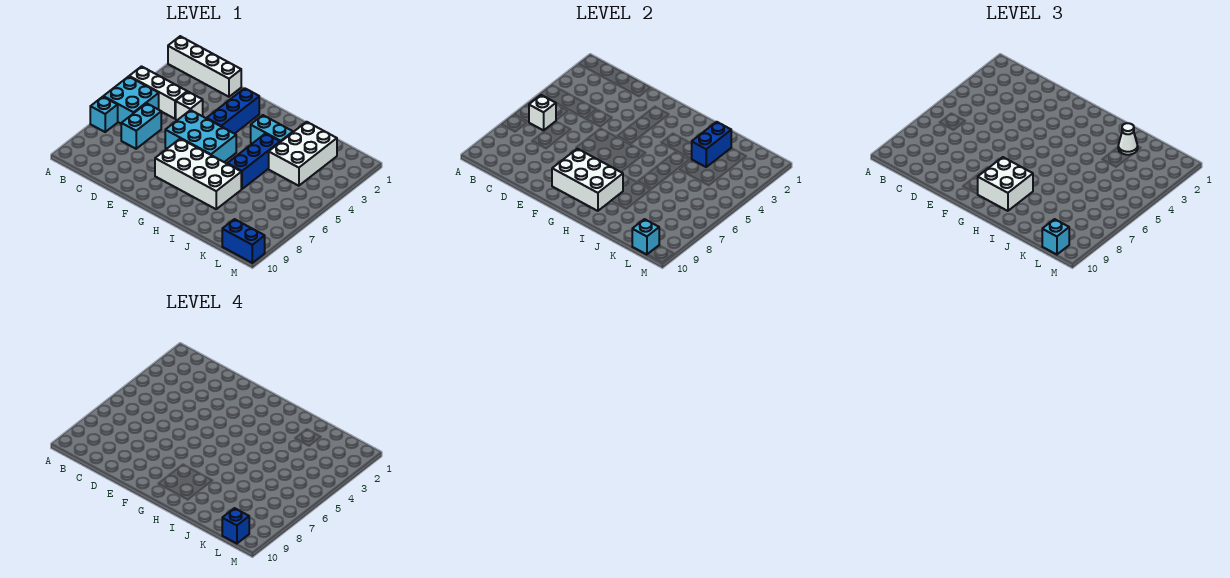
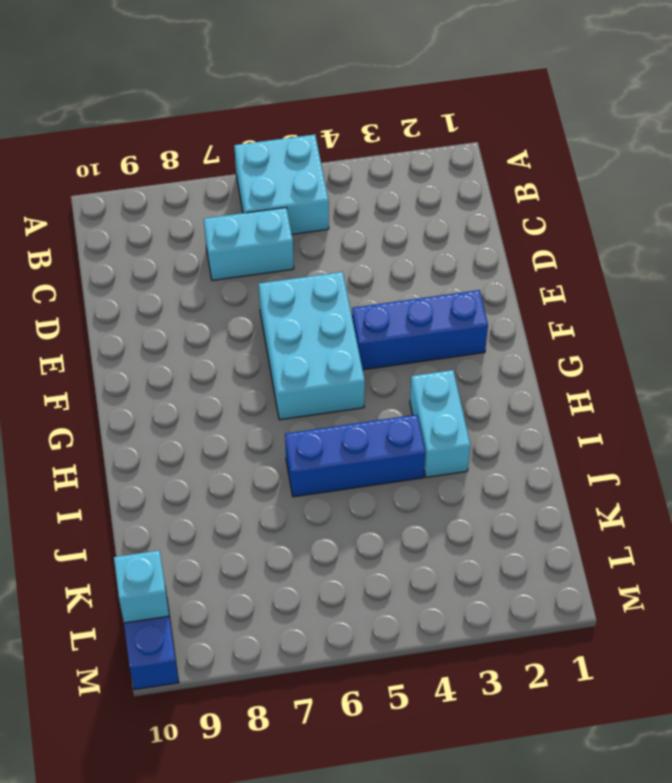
none -> white brick A1:D1 level 1
none -> white brick A4:C4 level 1
none -> cyan brick A7 level 1

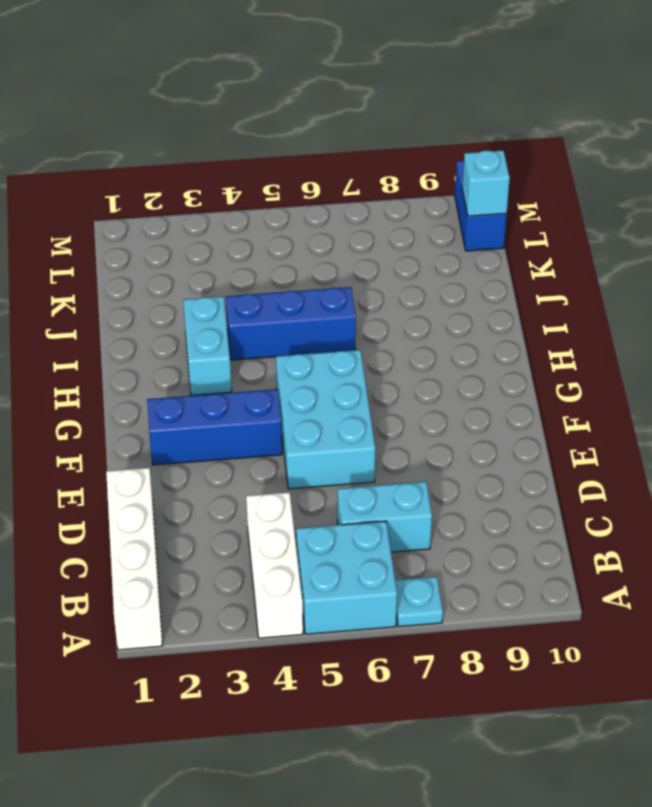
cyan plate A7 level 1 -> cyan brick A7 level 1
none -> white brick D4 level 1
none -> white brick F7:I8 level 1
none -> white brick J2:K4 level 1

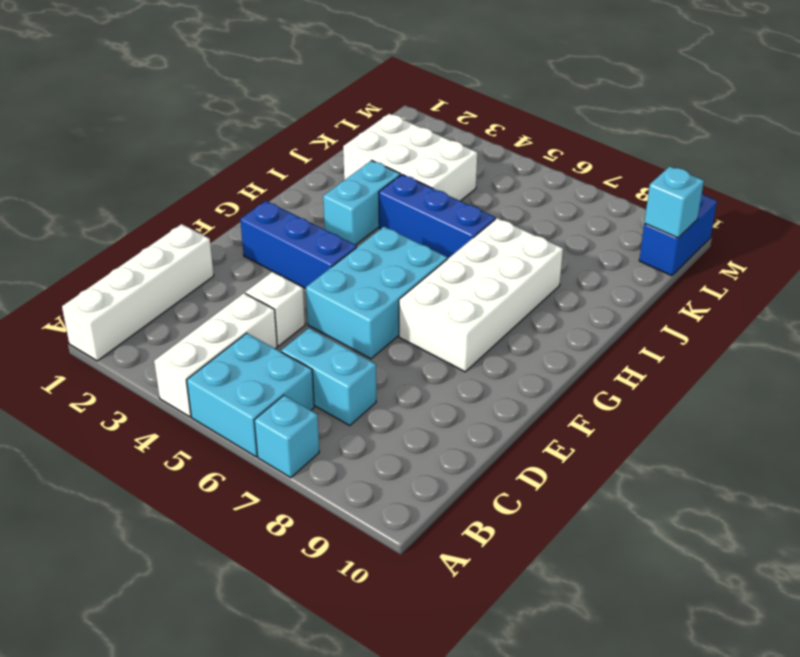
none -> white brick B6 level 2
none -> white brick F8:H9 level 2
none -> blue brick J2:J3 level 2

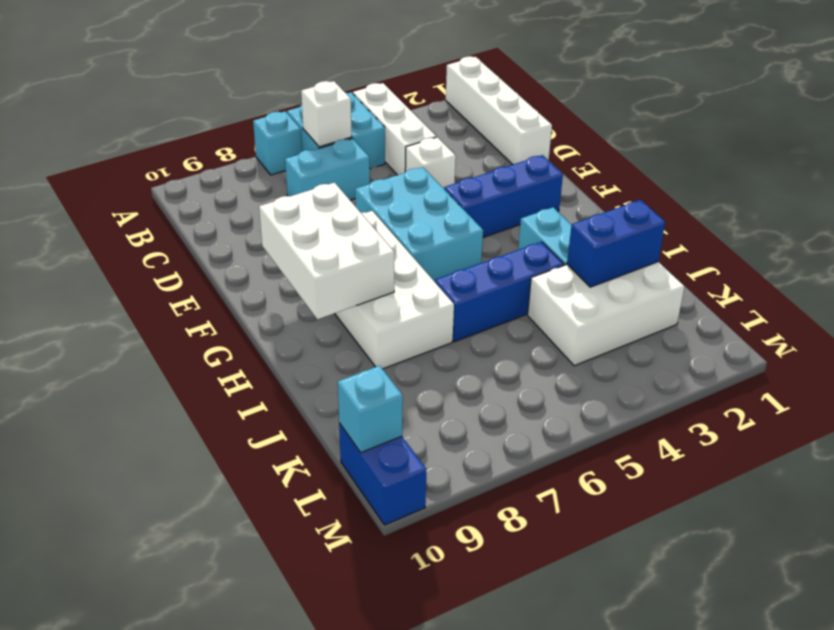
none -> white brick G8:H9 level 3
none -> white cone J2 level 3
none -> cyan brick L10 level 3

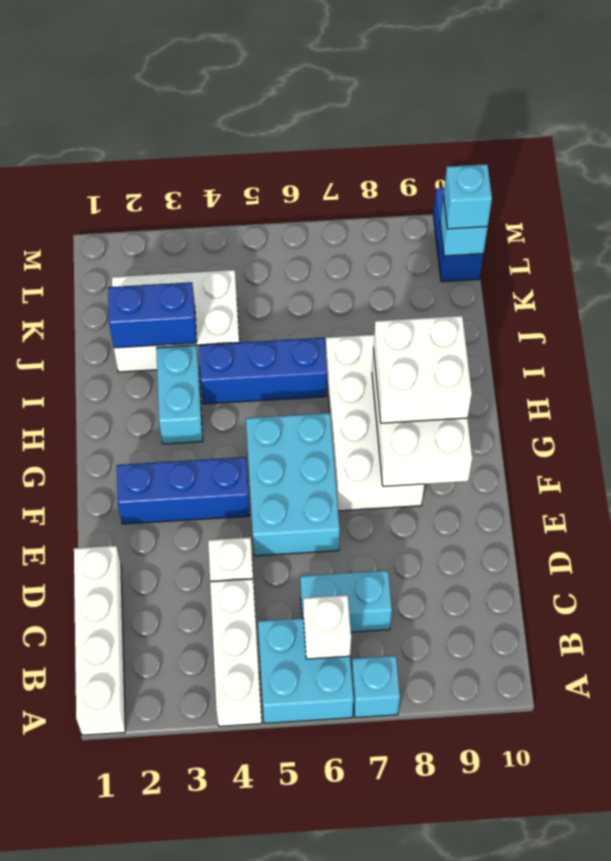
none -> white cone J2 level 3
none -> blue brick L10 level 4

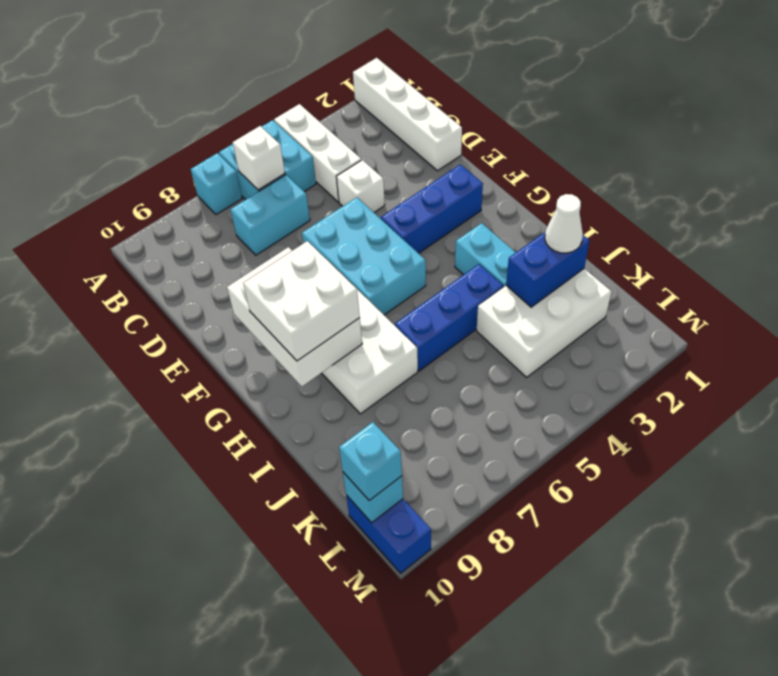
none -> blue brick L10 level 4

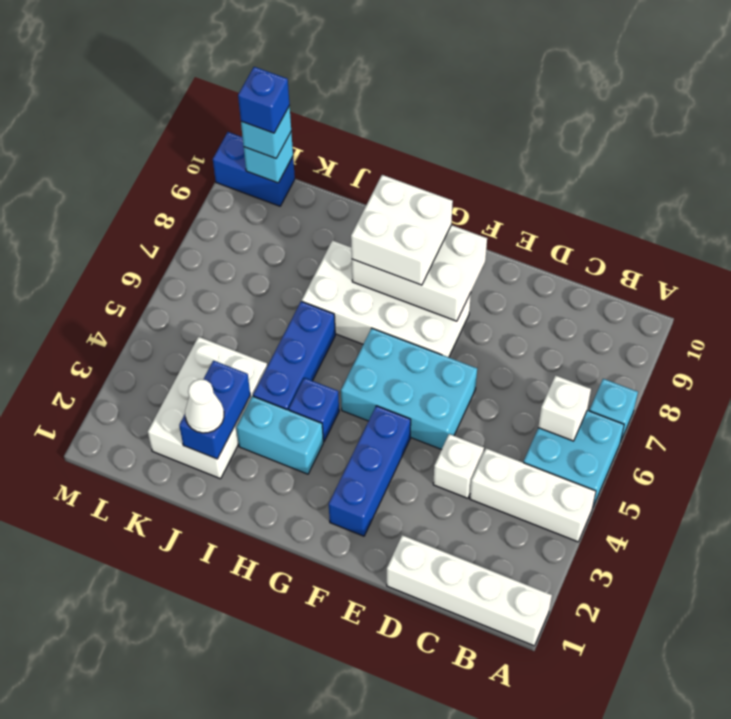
blue brick H4 level 1 -> none
none -> cyan brick C6:C7 level 1

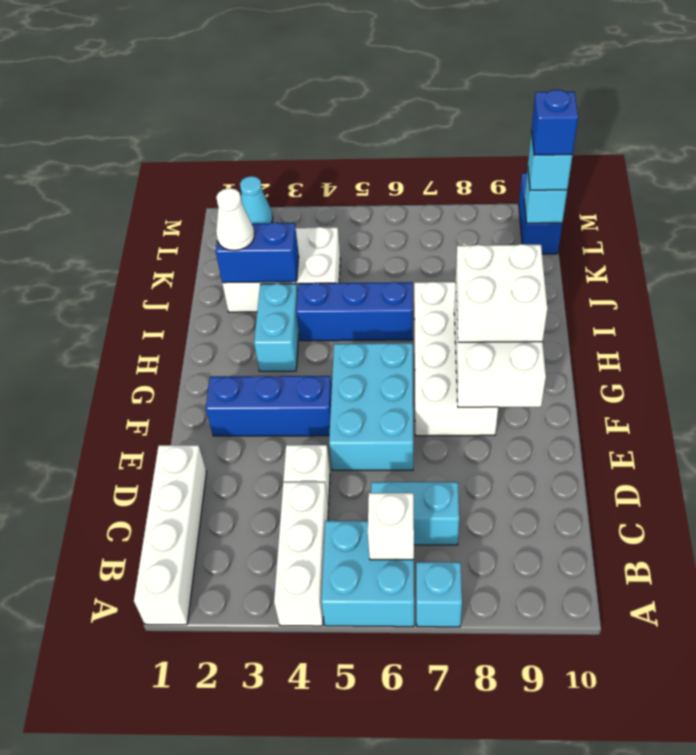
cyan cone M2 level 1 -> none

